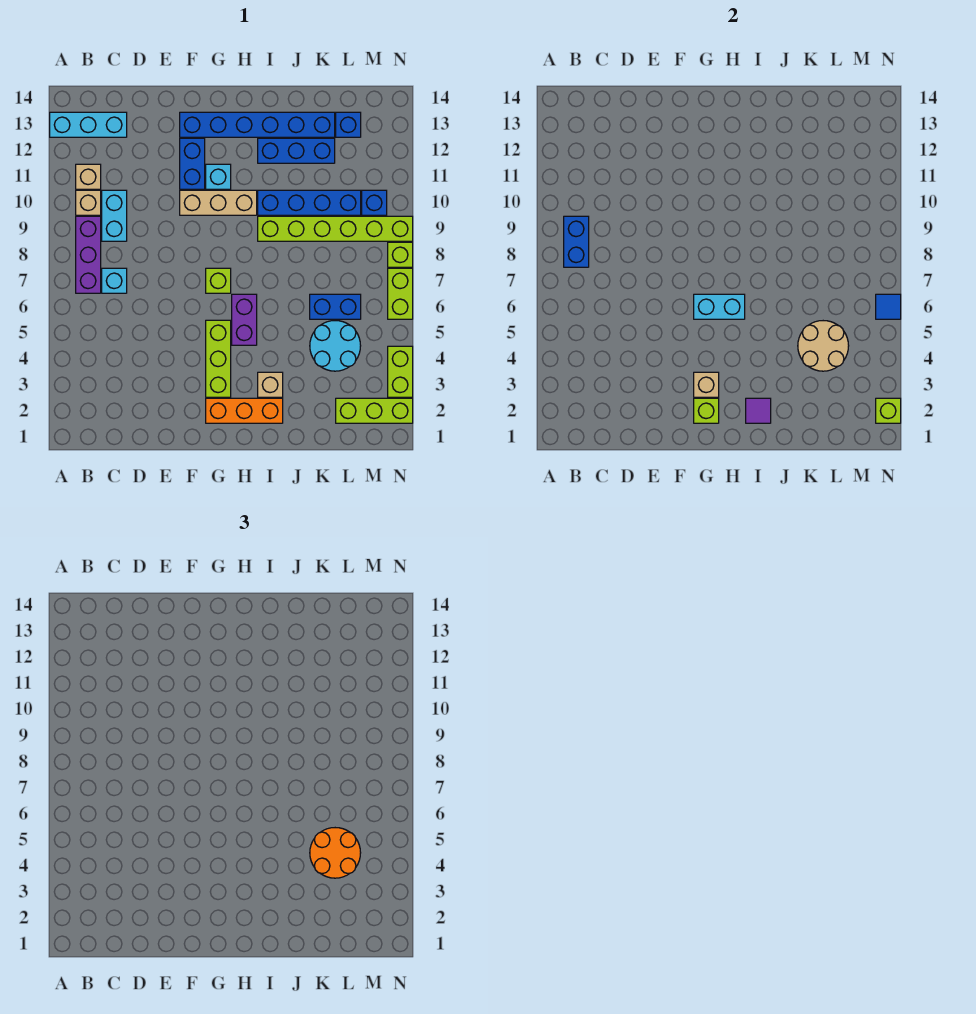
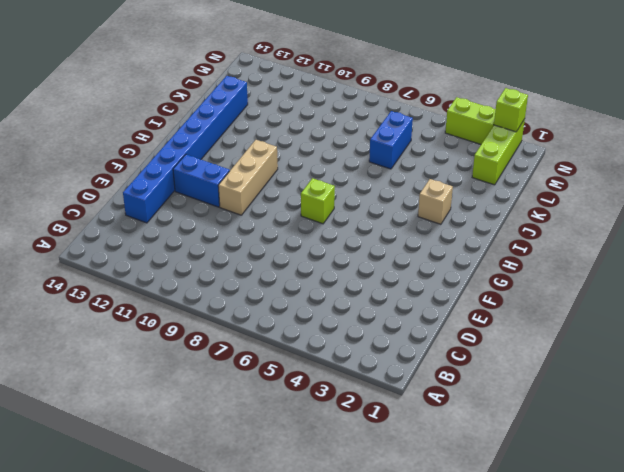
blue brick D13:K13 level 1 -> blue brick F13:K13 level 1
none -> cyan brick A13:C13 level 1
none -> purple brick B7:B9 level 1
none -> tan brick B10 level 1
none -> tan brick B11 level 1

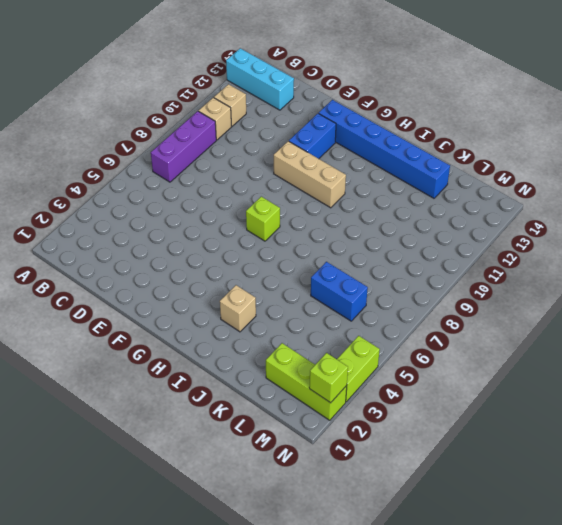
none -> cyan brick C7 level 1
none -> cyan brick C9:C10 level 1
none -> orange brick G2:I2 level 1
none -> lime brick G3:G5 level 1

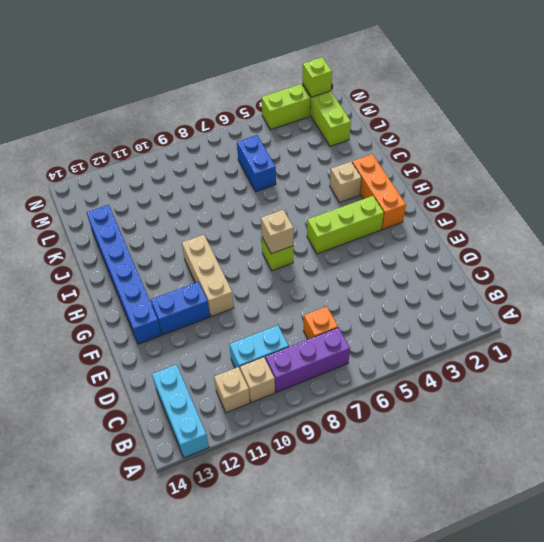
orange brick C7 level 1 -> cyan brick C7 level 1
tan brick G7 level 2 -> tan brick G3 level 2
none -> cyan brick G11 level 1
none -> purple brick H5:H6 level 1
none -> lime brick I9:N9 level 1
none -> blue brick I10:L10 level 1

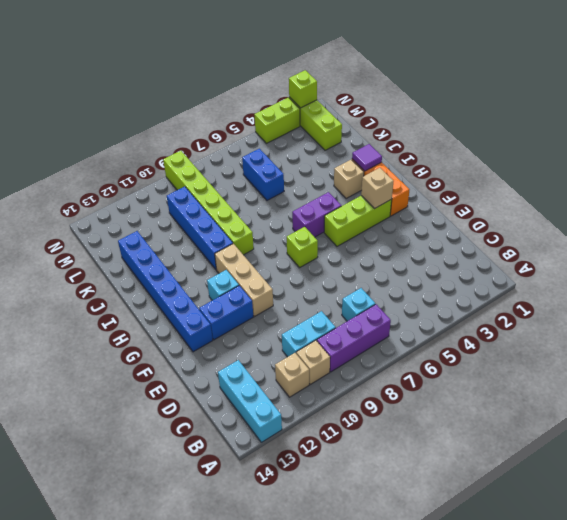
none -> blue brick I12:K12 level 1
none -> cyan round brick K4:L5 level 1
none -> blue brick L13 level 1
none -> blue brick M10 level 1

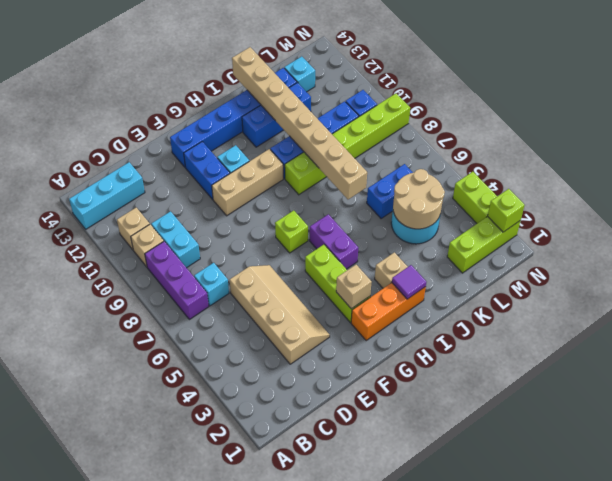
tan slope D3:E6 level 1 top D -> none
tan brick J7:J14 level 2 -> none
cyan brick L13 level 1 -> blue brick L13 level 1
none -> lime brick N6:N7 level 1
none -> lime brick N8 level 1
none -> blue brick B8:B9 level 2
none -> lime brick G2 level 2

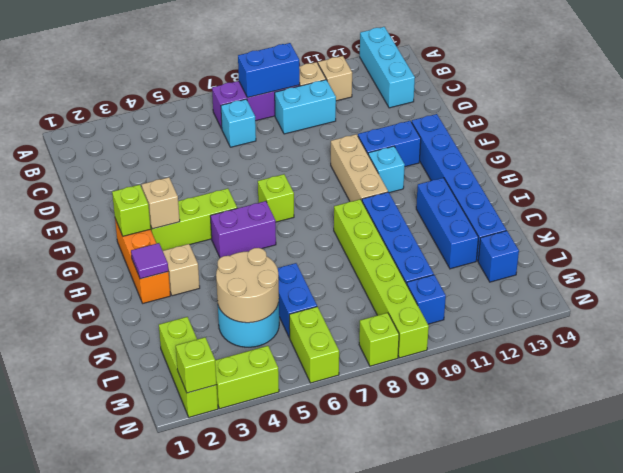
lime brick M6:N6 level 1 -> lime brick N6:N7 level 1
none -> cyan brick G6:H6 level 2
none -> blue tile N6 level 2
none -> orange round brick K4:L5 level 3

